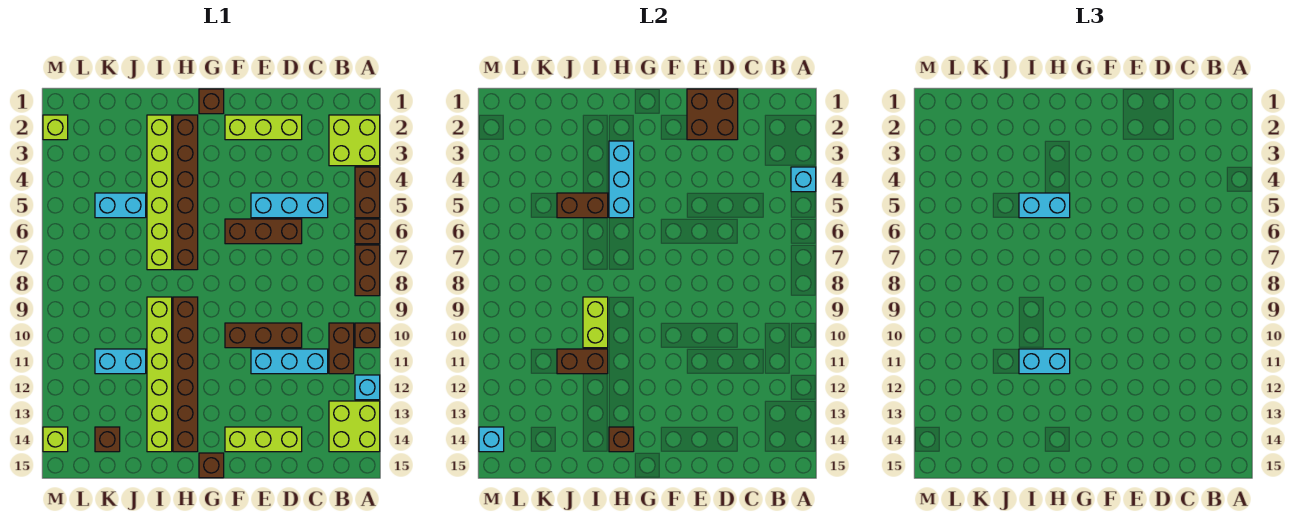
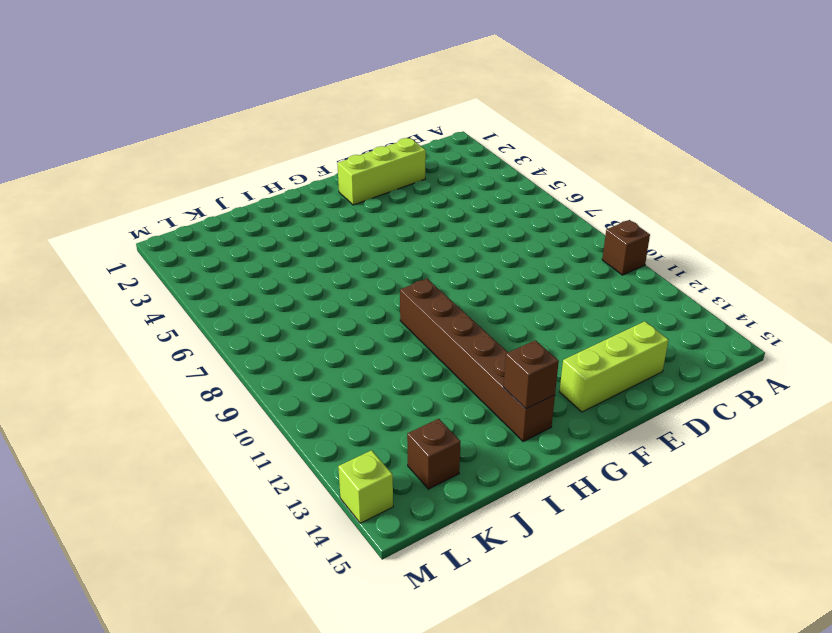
none -> lime brick A2:B3 level 1
none -> brown brick A4:A5 level 1
none -> brown brick A6 level 1
none -> brown brick A7:A8 level 1

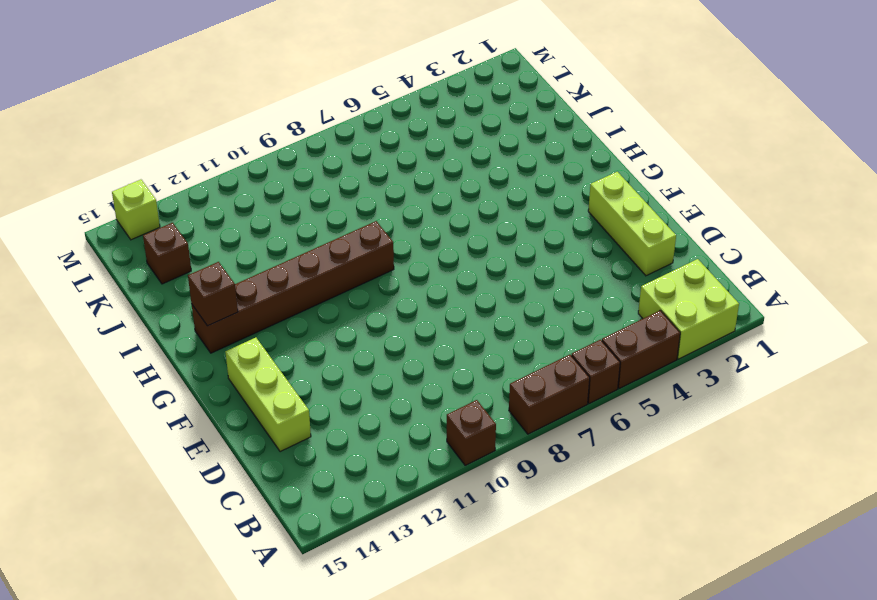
none -> cyan brick A12 level 1
none -> lime brick A13:B14 level 1
none -> brown brick B10:B11 level 1
none -> cyan brick C5:E5 level 1

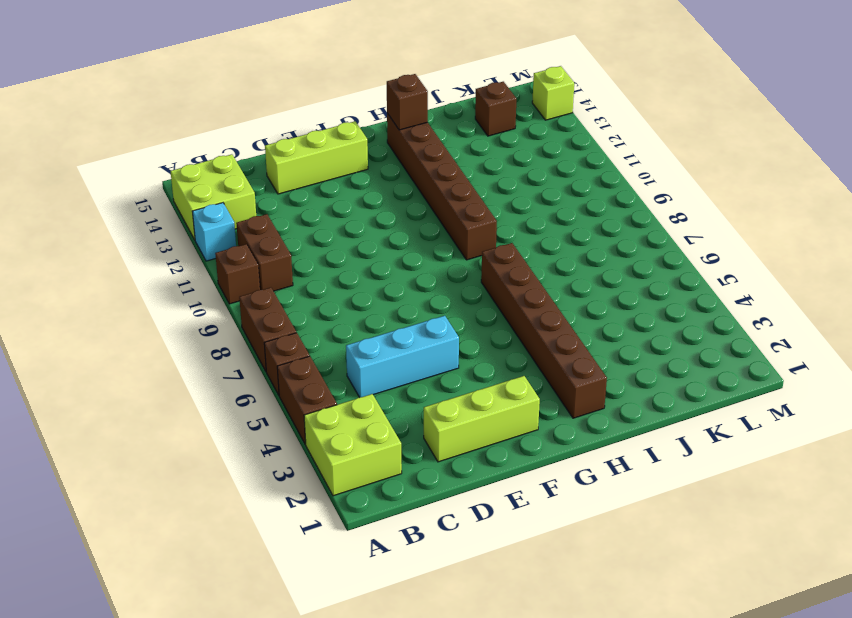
none -> cyan brick C11:E11 level 1
none -> brown brick D6:F6 level 1
none -> brown brick D10:F10 level 1
none -> brown brick G1 level 1

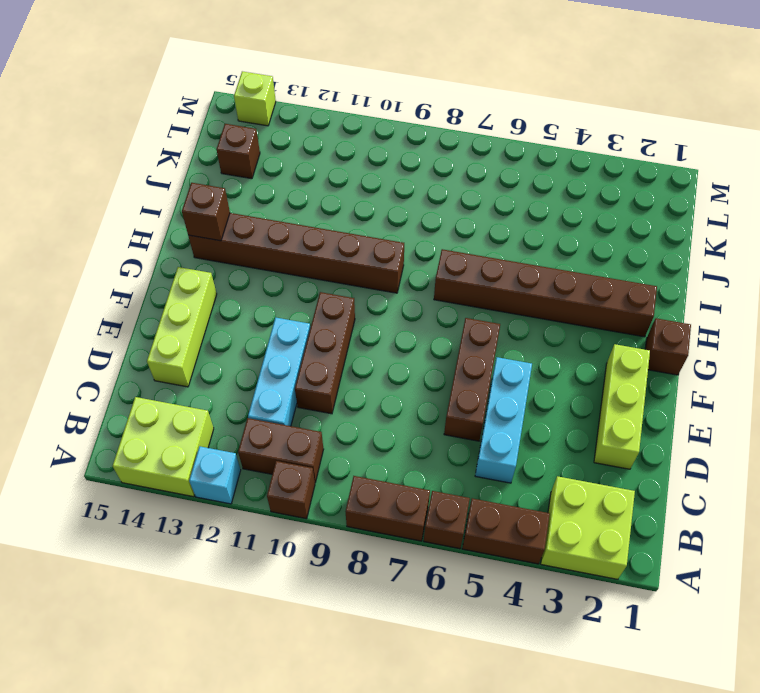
none -> brown brick G15 level 1
none -> lime brick I2:I7 level 1
none -> lime brick I9:I14 level 1
none -> cyan brick J5:K5 level 1

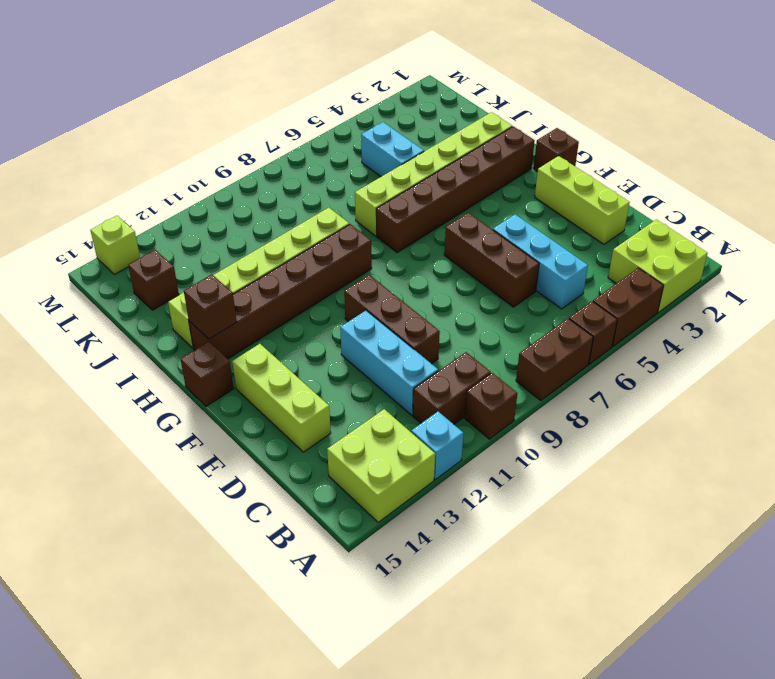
none -> cyan brick J11:K11 level 1
none -> lime brick M2 level 1
none -> cyan brick A4 level 2
none -> brown brick D1:E2 level 2

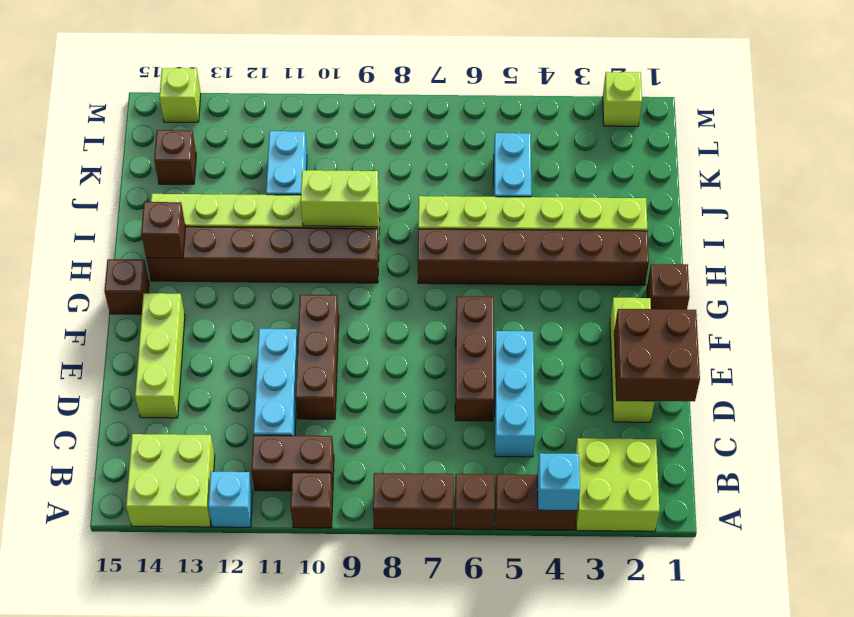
none -> cyan brick H3:H5 level 2
none -> brown brick I5:J5 level 2
none -> brown brick I11:J11 level 2
none -> cyan brick M14 level 2

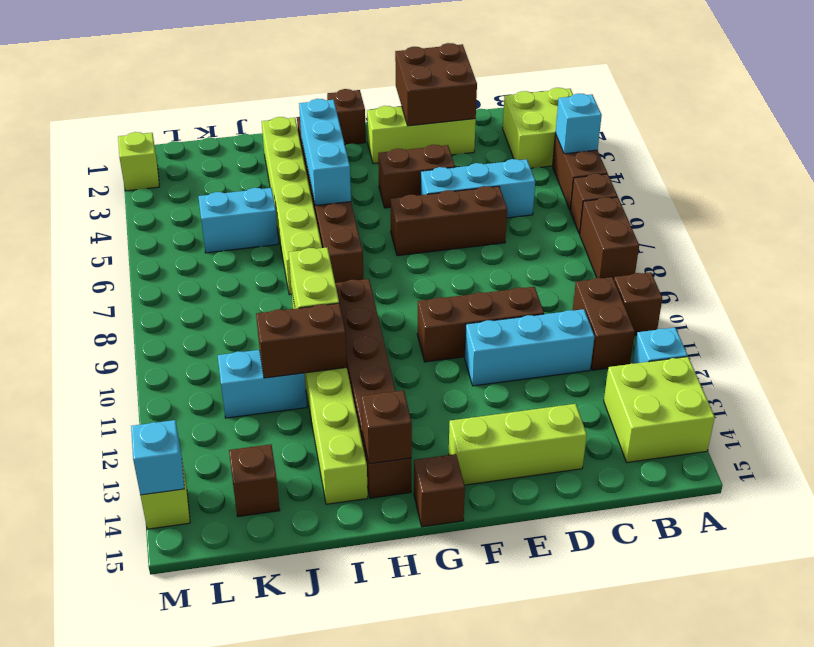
brown brick E4:F4 level 1 -> brown brick I5:J5 level 2
none -> cyan brick H5:I5 level 3
none -> cyan brick H11:I11 level 3

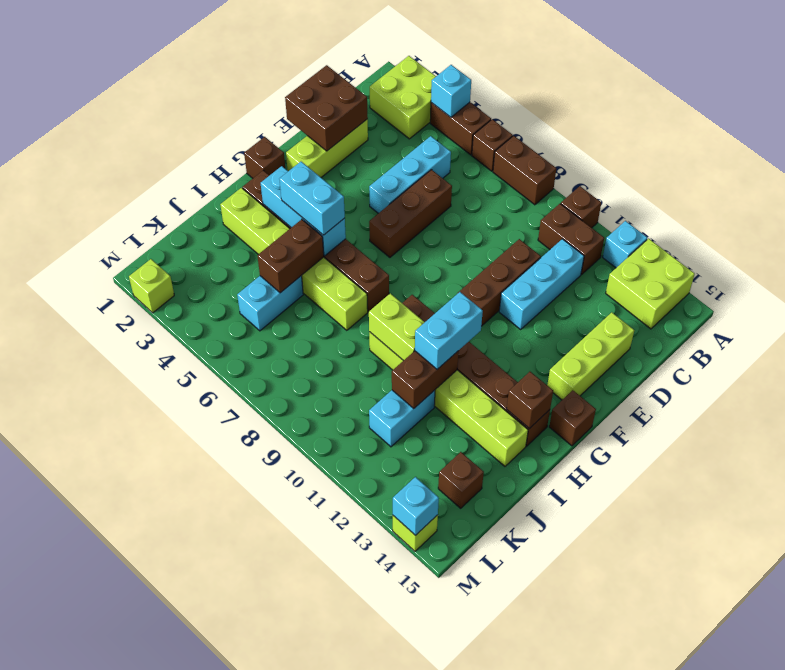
cyan brick H4:H5 level 3 -> cyan brick H5:I5 level 3

